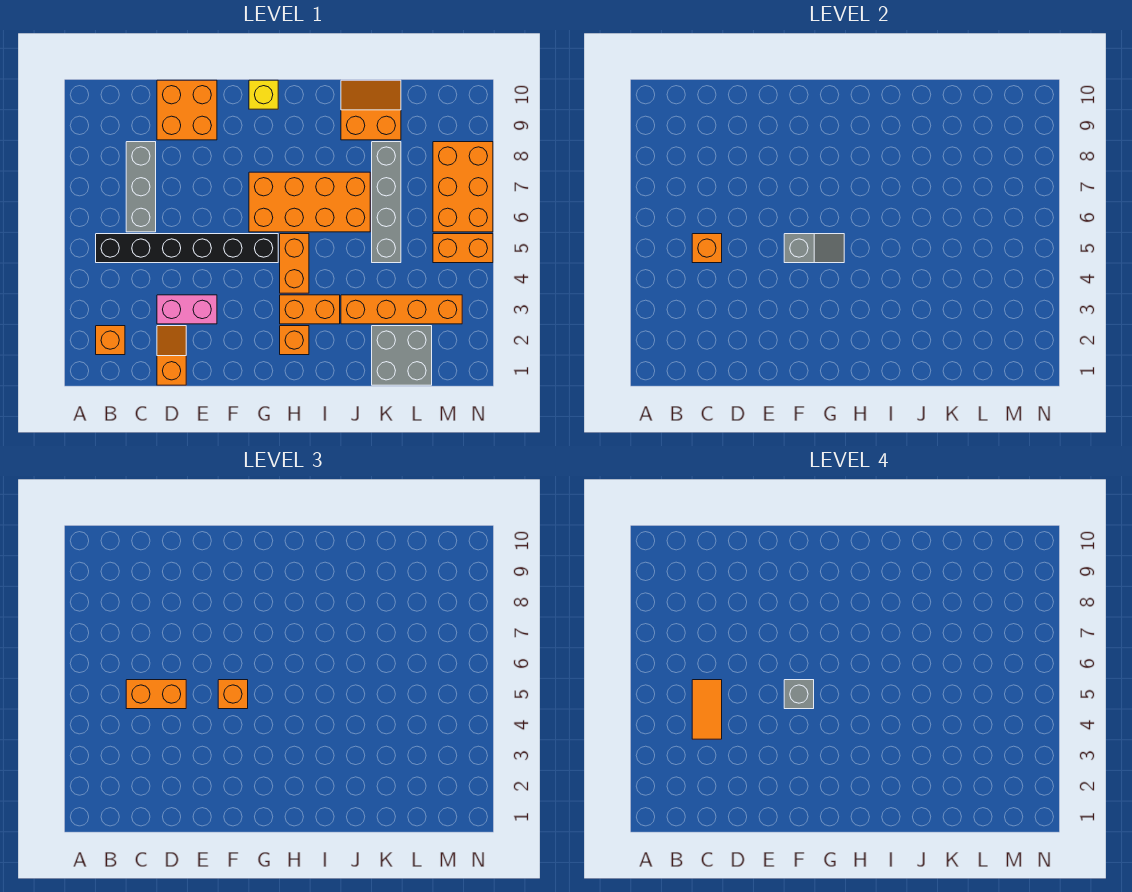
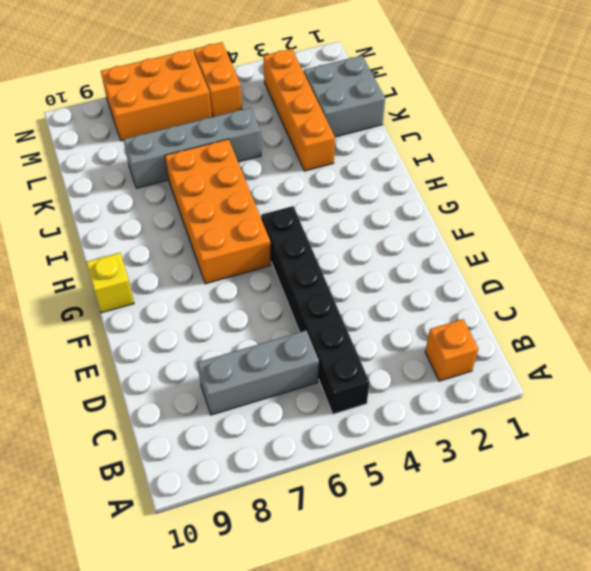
none -> orange slope D1:D2 level 1 top 1
none -> pink brick D3:E3 level 1
none -> orange brick D9:E10 level 1

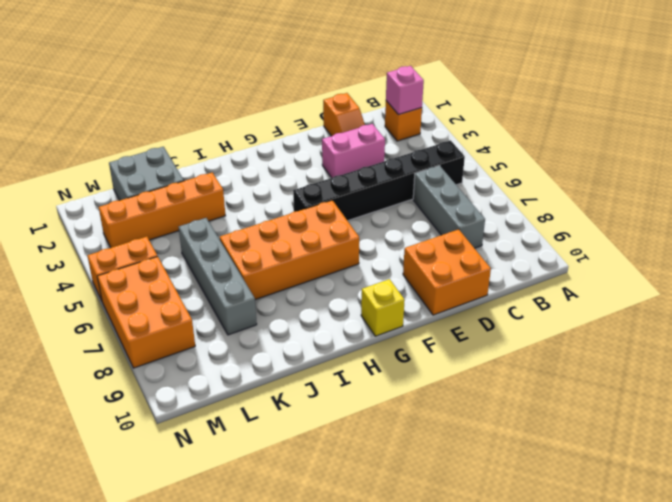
pink brick B2 level 2 -> none
none -> orange brick H2 level 1
none -> orange brick H3:I3 level 1
none -> orange brick H4:H5 level 1

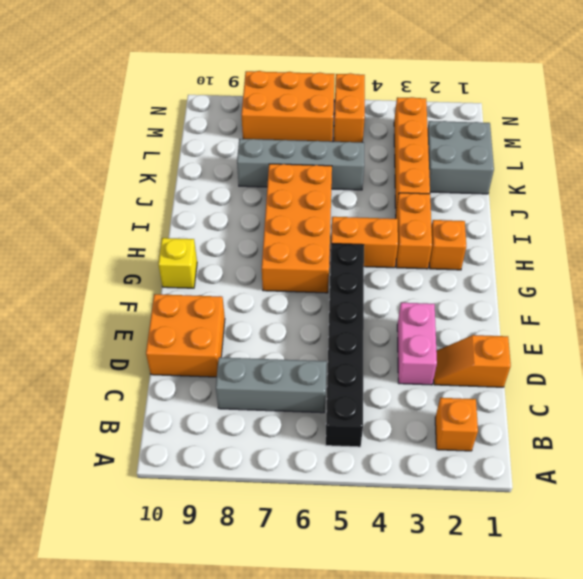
none -> orange slope J9:K10 level 1 top 9
none -> orange brick C5 level 2
none -> grey slope F5:G5 level 2 top F

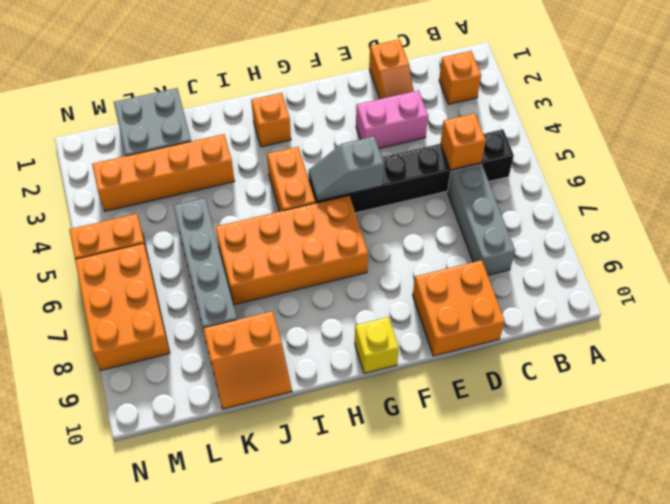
none -> orange brick H3:I3 level 1
none -> orange brick C5:D5 level 3
none -> orange brick F5 level 3

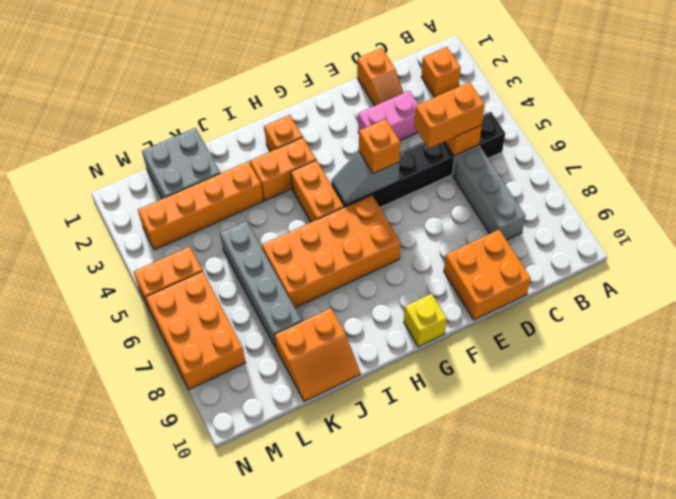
none -> orange tile C4:C5 level 4
none -> grey brick F5 level 4

